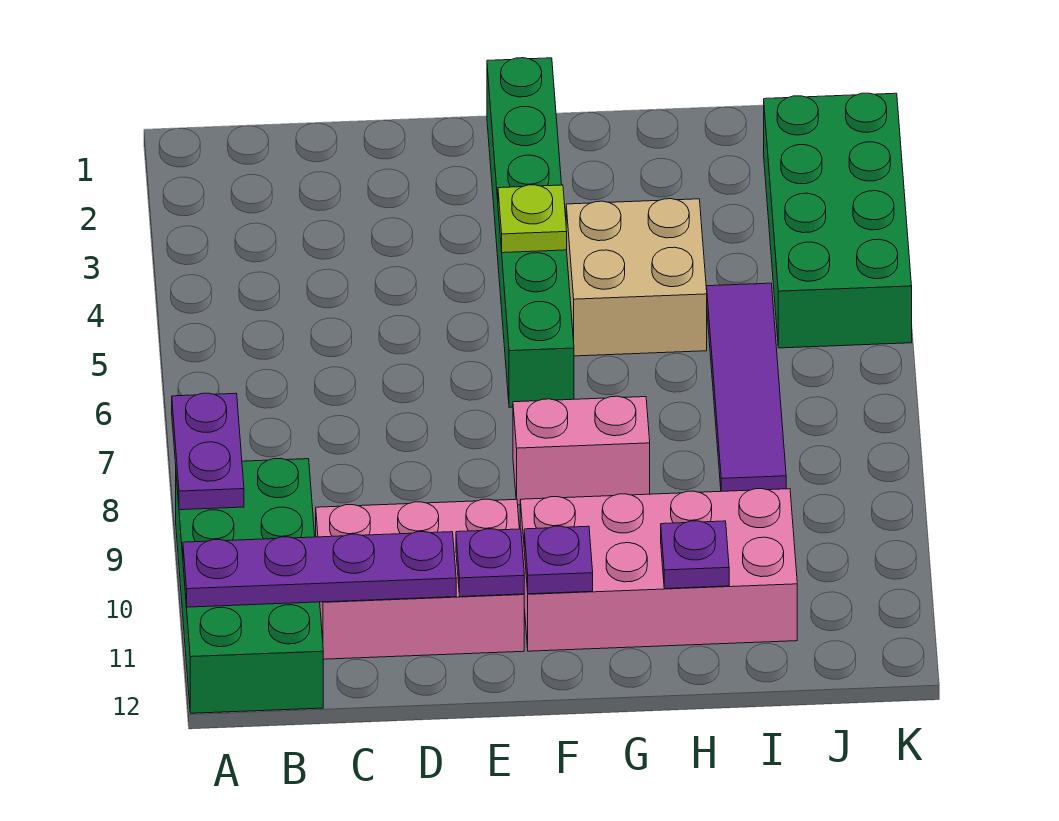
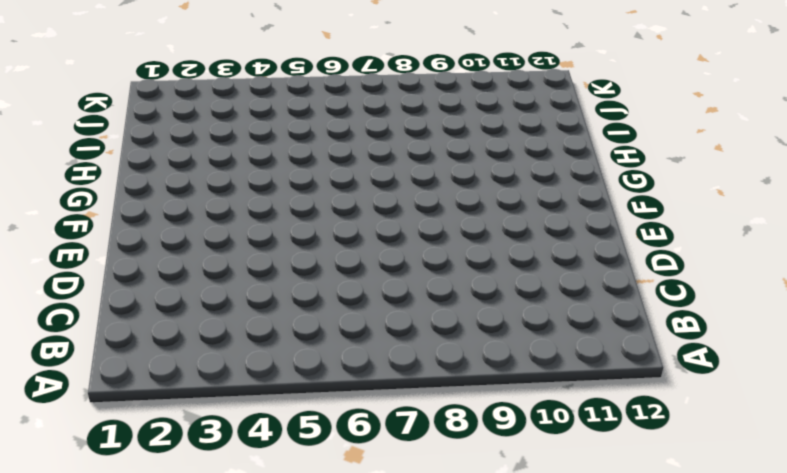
none -> green brick A9:B12 level 1
none -> pink brick C10:E11 level 1
none -> green brick F1:F6 level 1

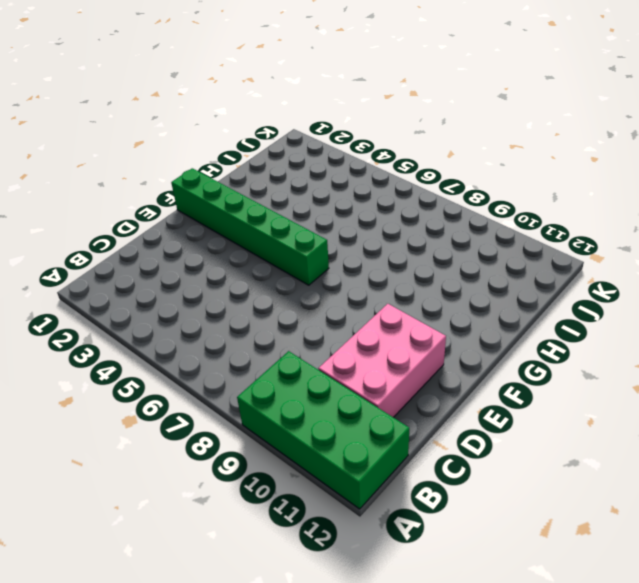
none -> pink brick F8:G8 level 1
none -> pink brick F10:I11 level 1
none -> tan brick G4:H5 level 1

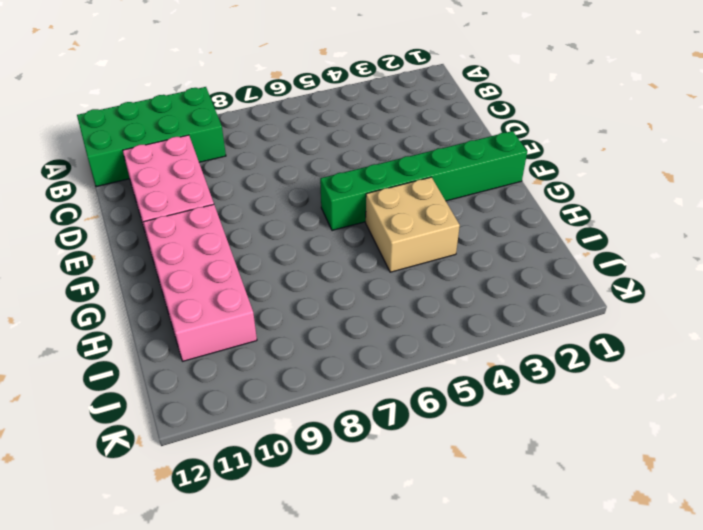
none -> pink brick F8:G8 level 1
none -> purple tile I5:I8 level 1
none -> green brick J2:K5 level 1

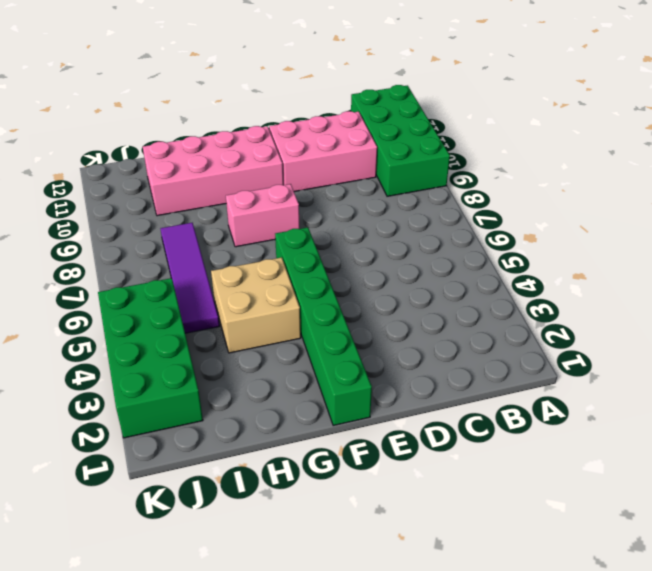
none -> purple plate A8:A9 level 2
none -> purple plate A11:D11 level 2
none -> purple plate E11 level 2

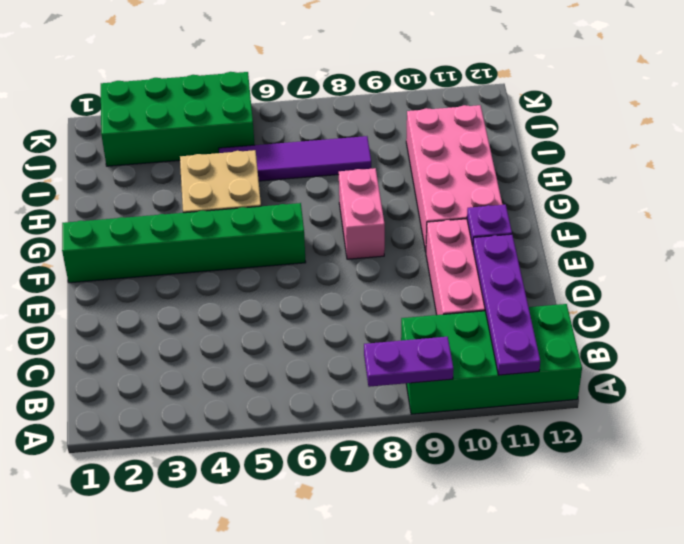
none -> lime plate F4 level 2
none -> purple plate F11 level 2
none -> purple plate H11 level 2

